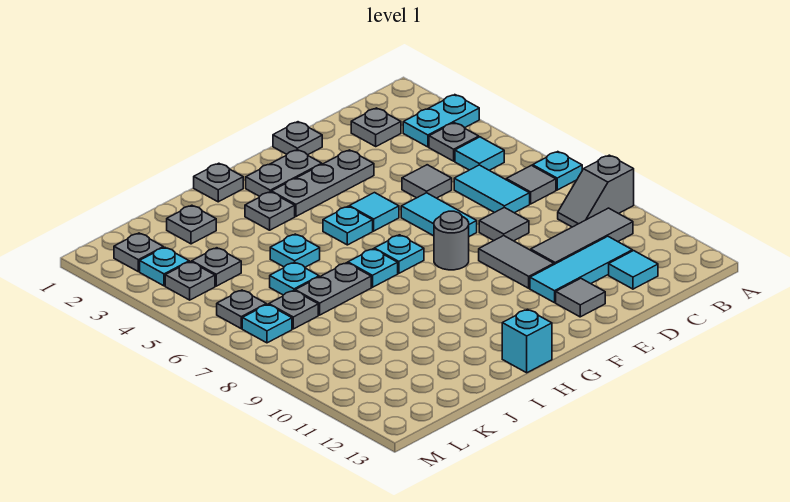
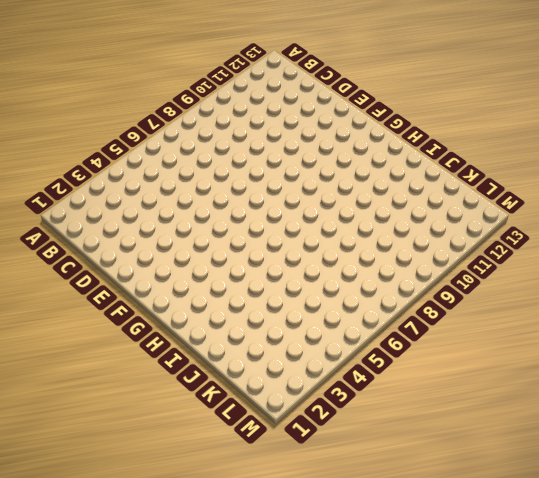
none -> cyan plate A3:B3 level 1
none -> cyan plate A7 level 1
none -> grey slope A9:B9 level 1 top A
none -> grey plate B4 level 1

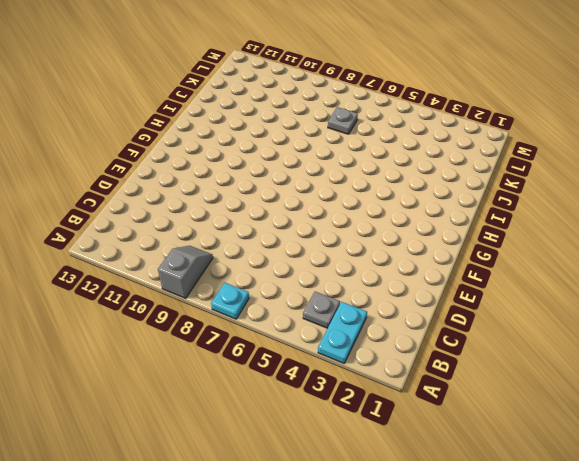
none -> cyan tile B5 level 1
none -> grey tile B7 level 1
none -> grey tile B10:D10 level 1
none -> grey plate C2 level 1

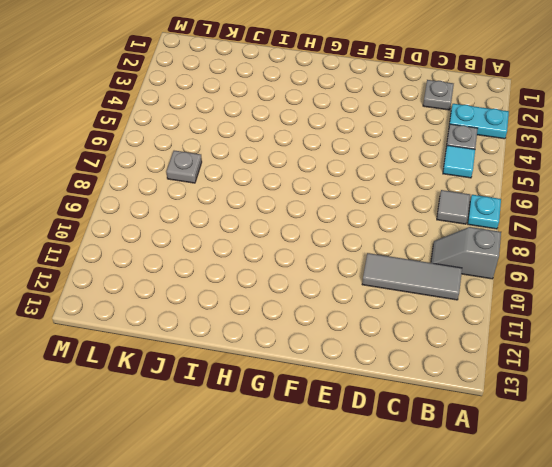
none -> cyan tile C6:C7 level 1
none -> cyan tile C11:E11 level 1
none -> cyan tile C12 level 1
none -> grey tile D5 level 1

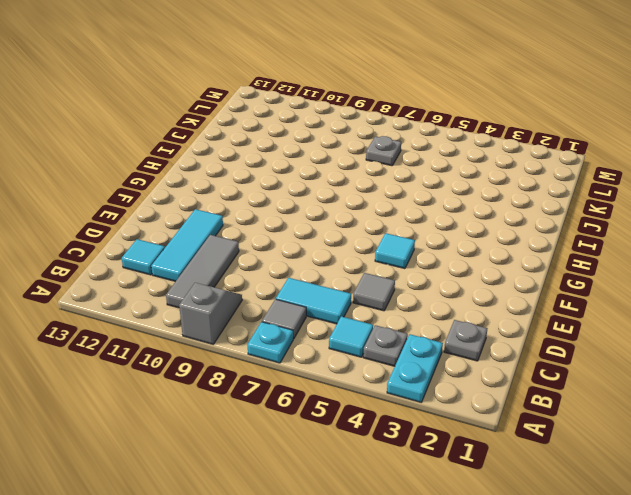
none -> grey tile D8 level 1
none -> grey plate E1 level 1
none -> grey plate E3:G3 level 1
none -> cyan tile E6:E7 level 1

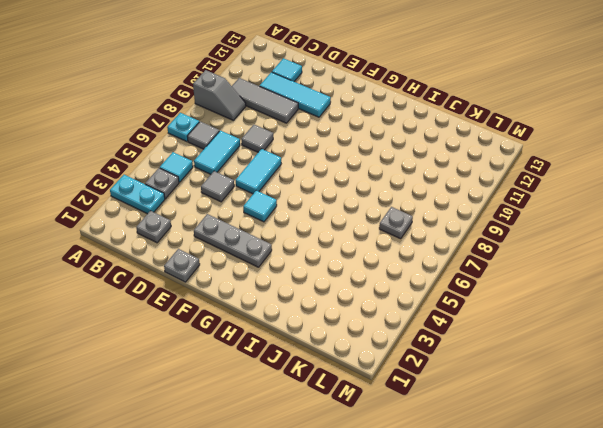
none -> grey tile E9:E10 level 1
none -> grey tile E12 level 1
none -> grey plate F2:G2 level 1
none -> grey round brick F8 level 1

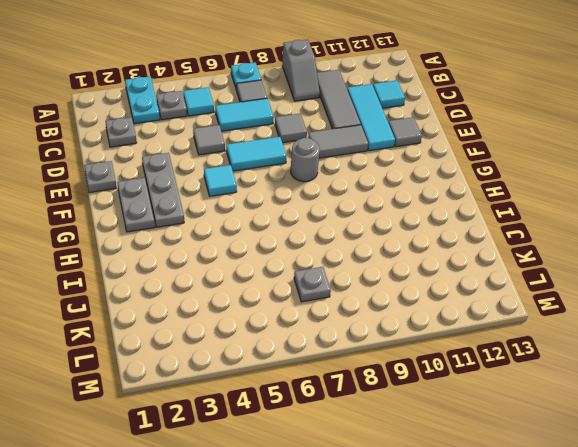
none -> cyan plate G5 level 1
none -> cyan plate G7 level 1
none -> grey plate H1 level 1
none -> grey plate H3 level 1

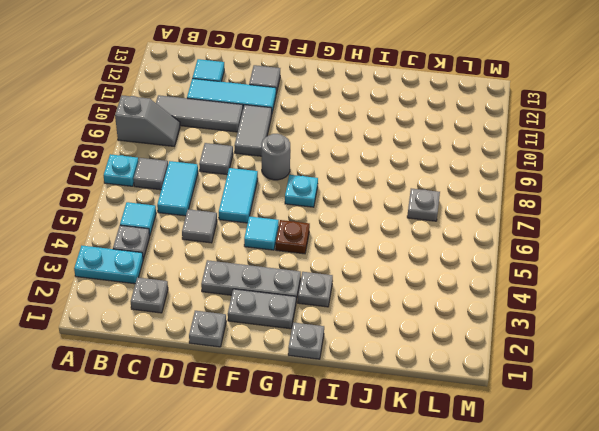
brown plate G5 level 1 -> cyan plate G5 level 1
none -> cyan plate H7 level 1
none -> cyan brick H13 level 1
none -> cyan plate I5 level 1
none -> grey plate I7:J7 level 1

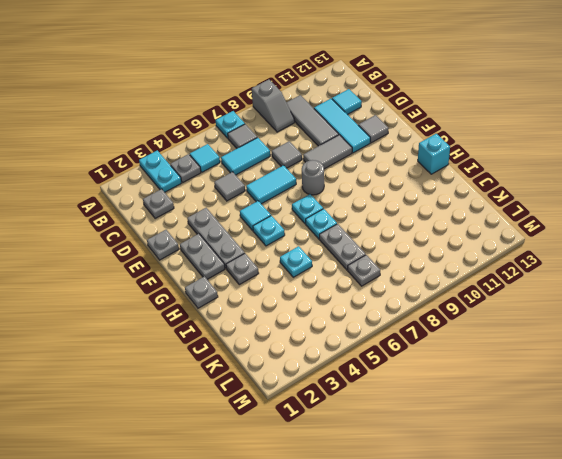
none -> grey plate J2 level 1
none -> cyan plate J6 level 1
none -> grey plate K4 level 1
none -> grey plate L2 level 1

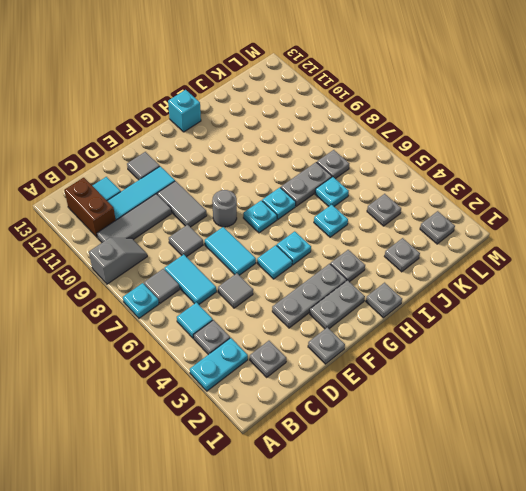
brown brick B11:B12 level 1 -> none
none -> cyan plate L3 level 1
none -> grey plate L4 level 1
none -> grey plate L6 level 1
none -> cyan plate L7 level 1

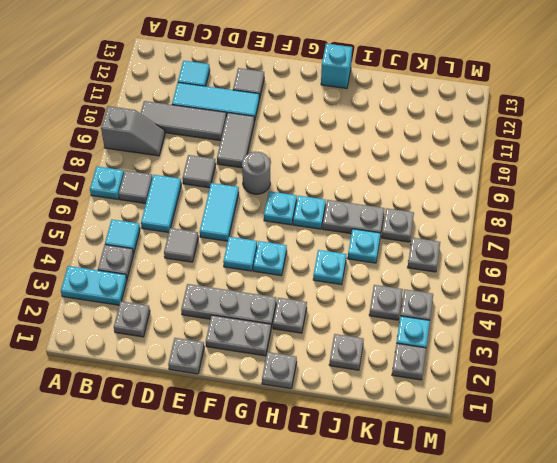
none -> cyan plate L7 level 1

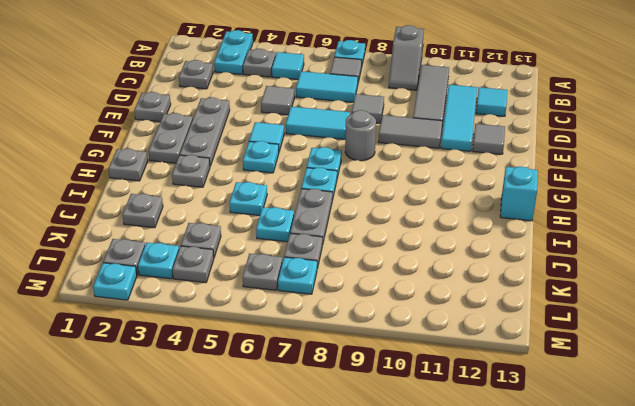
cyan plate M2 level 1 -> none

